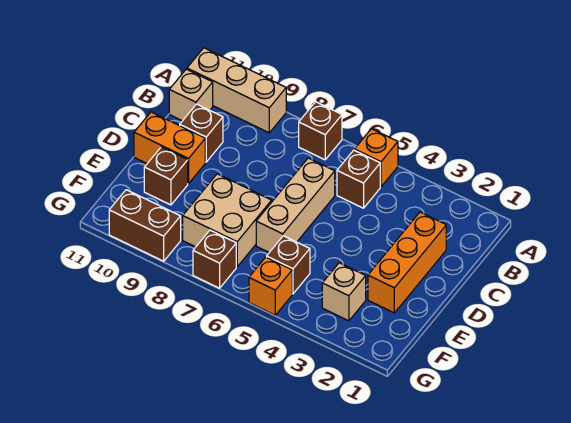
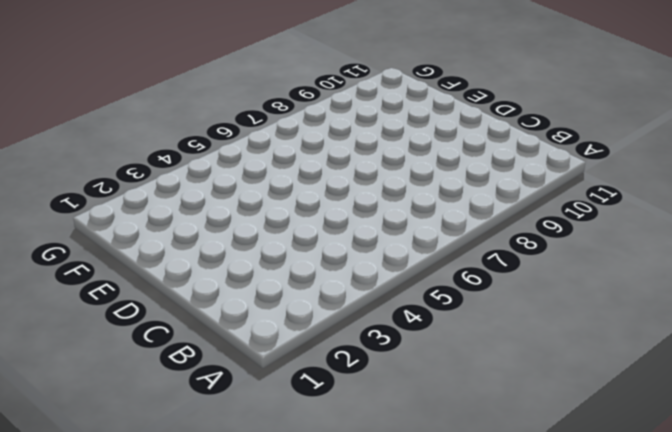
none -> orange brick A5 level 1
none -> brown brick A7 level 1
none -> tan brick A9:A11 level 1

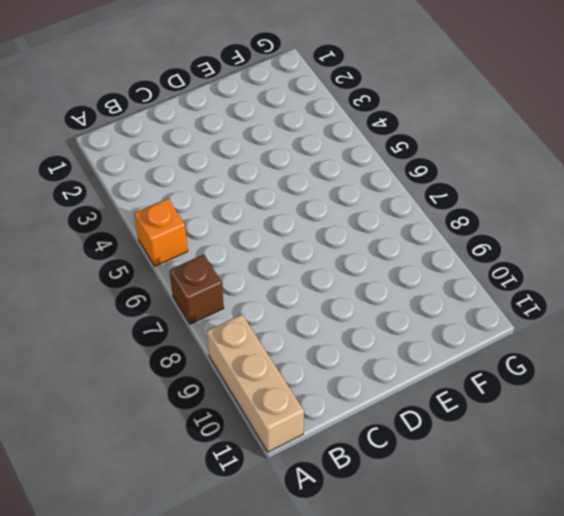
none -> brown brick B5 level 1
none -> tan brick B11 level 1
none -> orange brick C2:E2 level 1

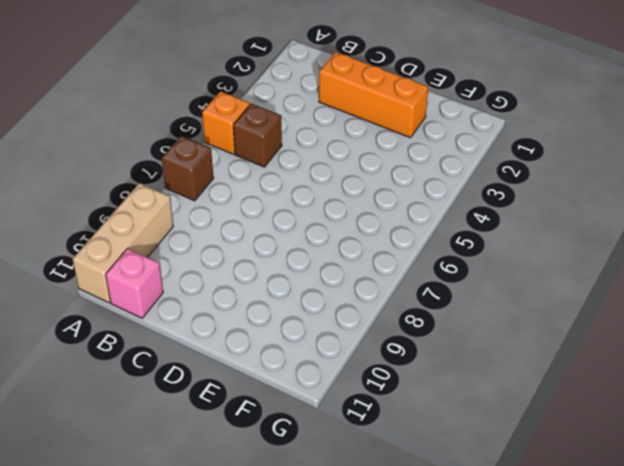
pink brick B11 level 1 -> tan brick B11 level 1
none -> tan brick C6:E6 level 1
none -> brown brick C10 level 1
none -> orange brick D10:D11 level 1

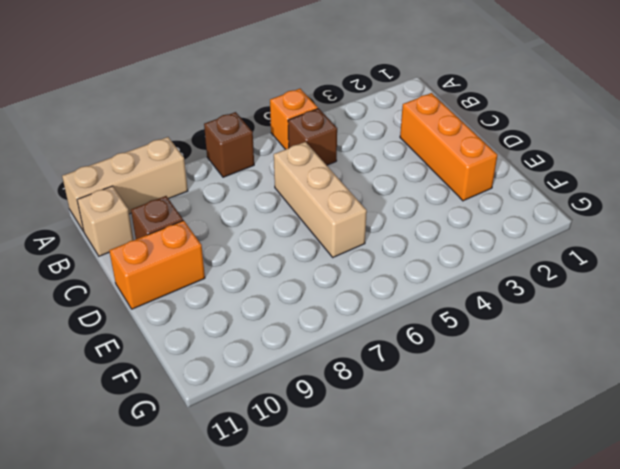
none -> tan brick E7:F8 level 1
none -> brown brick E10 level 1
none -> tan brick F3 level 1

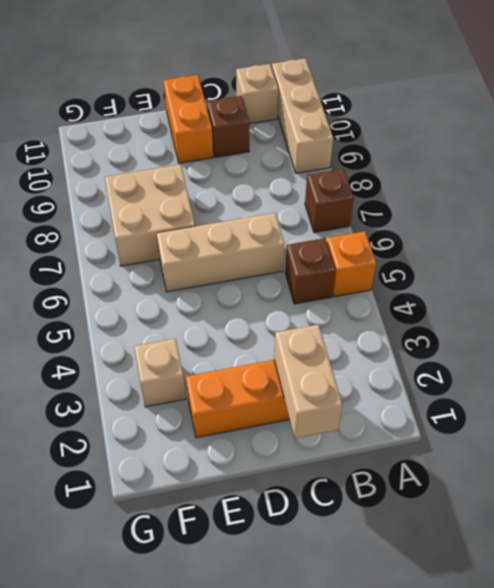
tan brick C1:C2 level 2 -> none
none -> brown brick E10 level 1
none -> brown brick F5 level 1
none -> orange brick G5 level 1

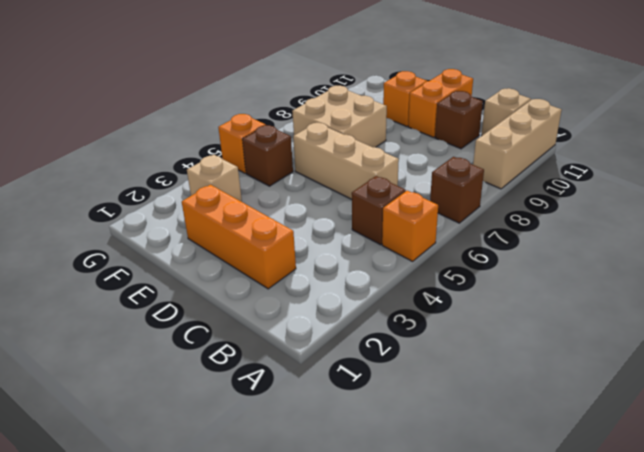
orange brick E10 level 1 -> brown brick E10 level 1
none -> brown brick G7 level 1
none -> brown brick G9:G10 level 1

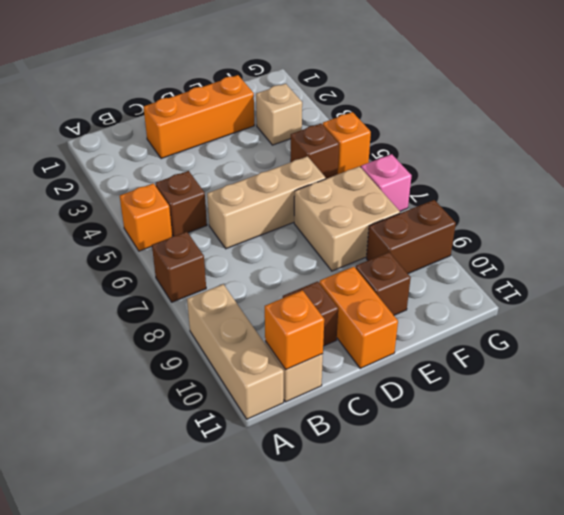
orange brick B11 level 2 -> none
brown brick F9:G9 level 1 -> brown brick G9:G10 level 1
pink brick G7 level 1 -> brown brick G7 level 1

